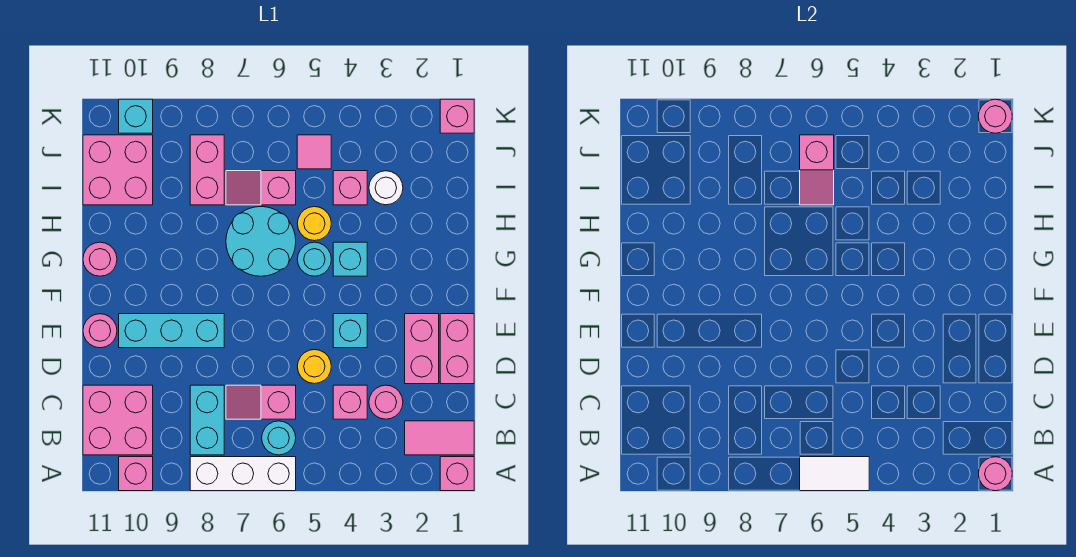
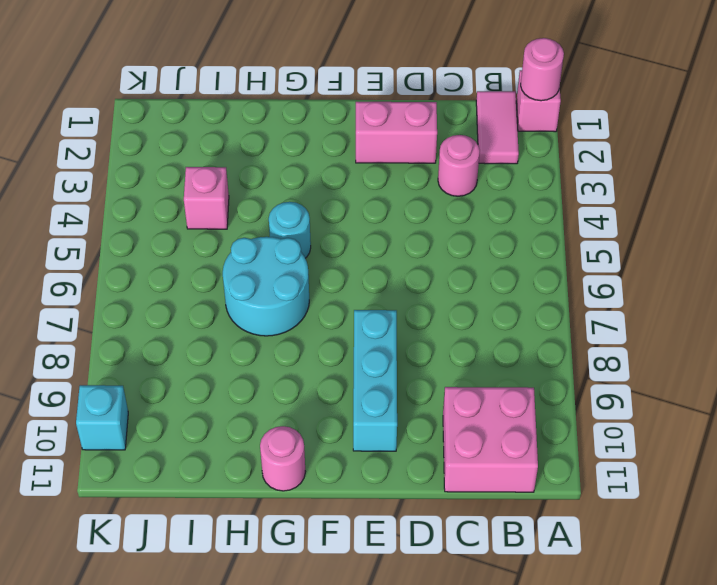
none -> white brick A6:A8 level 1
none -> pink brick A10 level 1
none -> cyan round brick B6 level 1
none -> cyan brick B8:C8 level 1

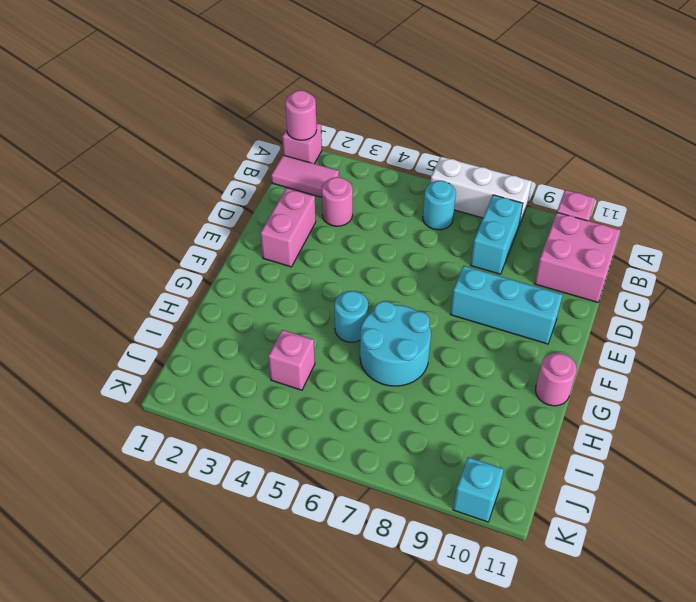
none -> pink brick C4 level 1
none -> pink slope C6:C7 level 1 top 6
none -> pink brick D1:E1 level 1
none -> yellow round brick D5 level 1

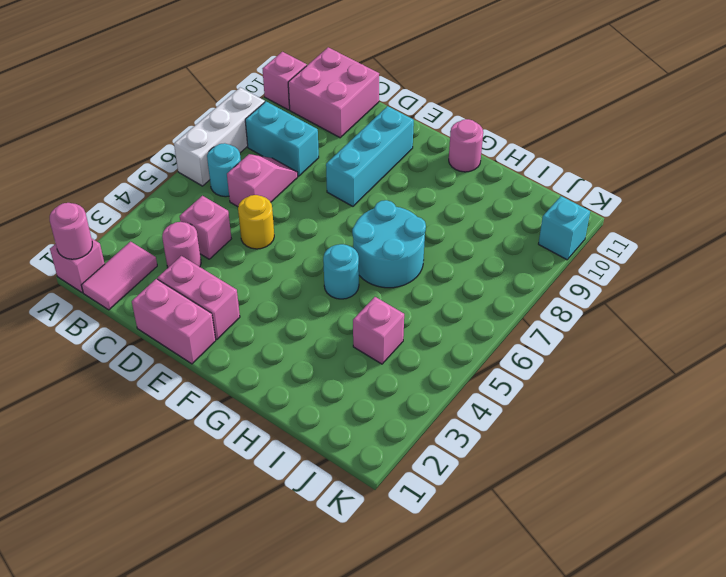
none -> cyan brick E4 level 1
none -> pink round brick E11 level 1
none -> cyan brick G4 level 1
none -> yellow round brick H5 level 1

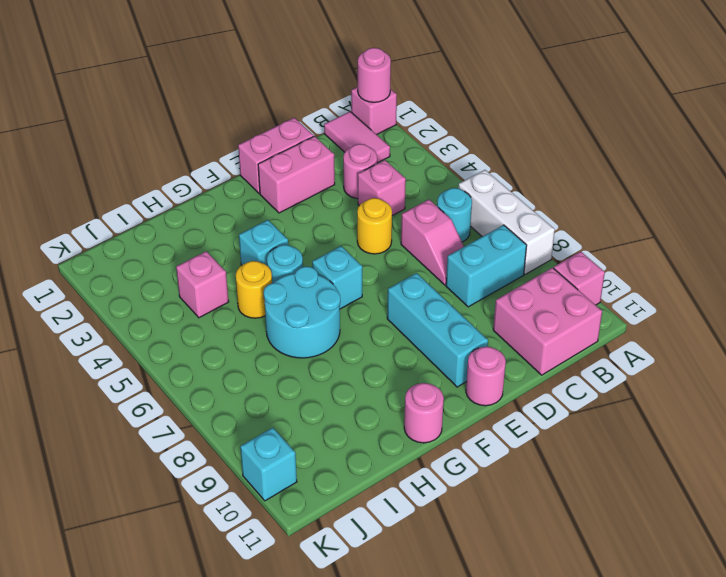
cyan brick F6 level 1 -> cyan brick E4 level 1
none -> white round brick I3 level 1
none -> pink slope I6:I7 level 1 top 6
none -> pink brick I8:J8 level 1
none -> pink brick I10:J11 level 1

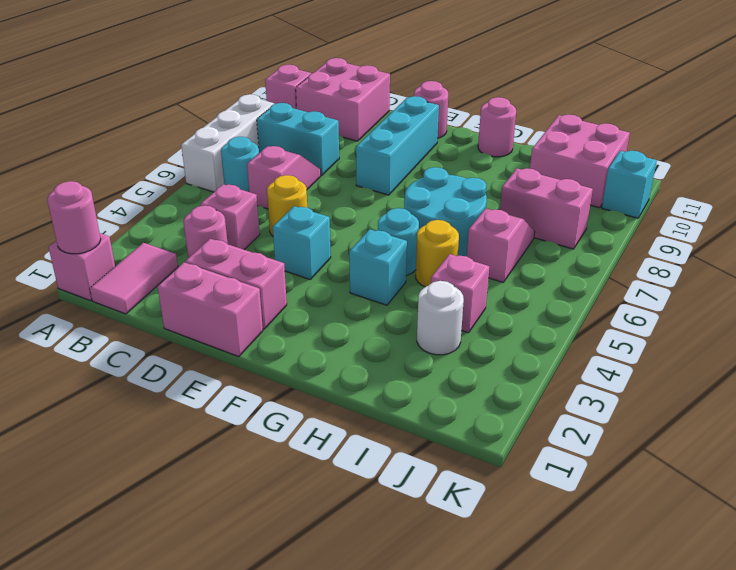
none -> pink tile J5 level 1
none -> pink brick K1 level 1
none -> white tile A5:A6 level 2
none -> pink slope I6:J6 level 2 top J

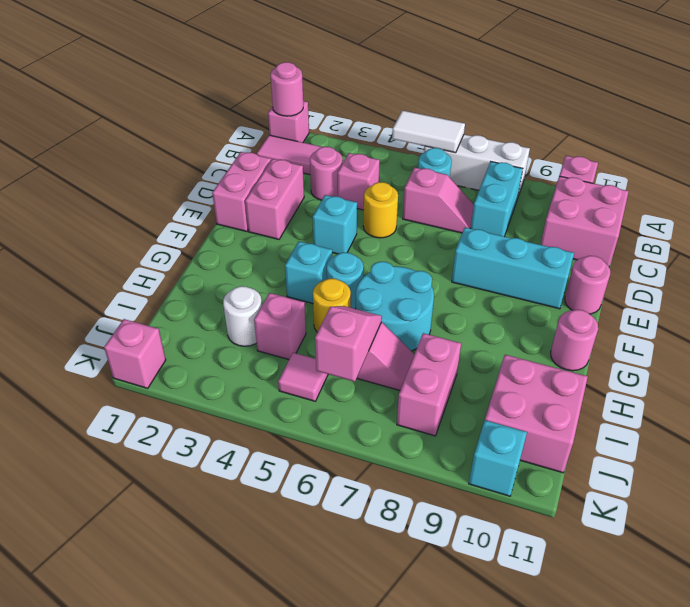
none -> pink round brick K1 level 2

